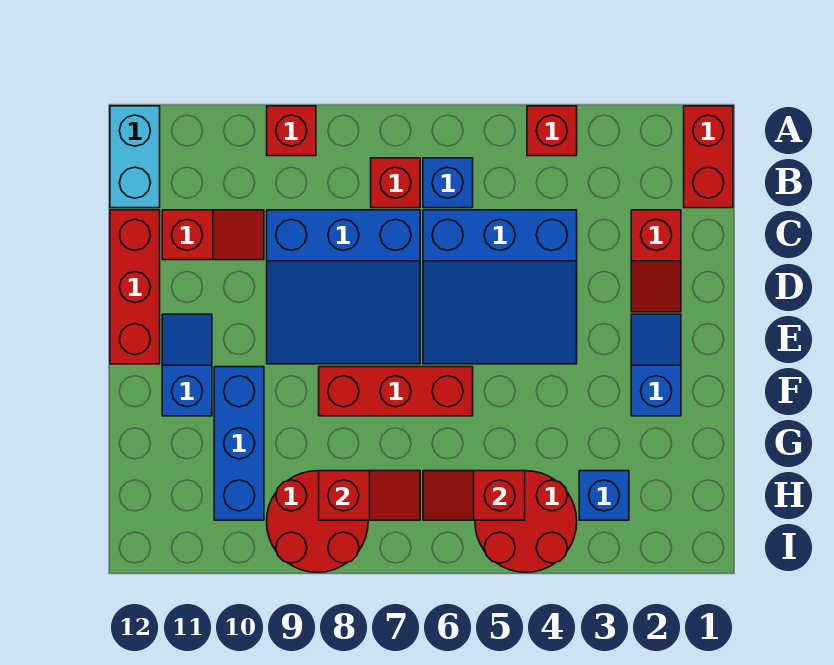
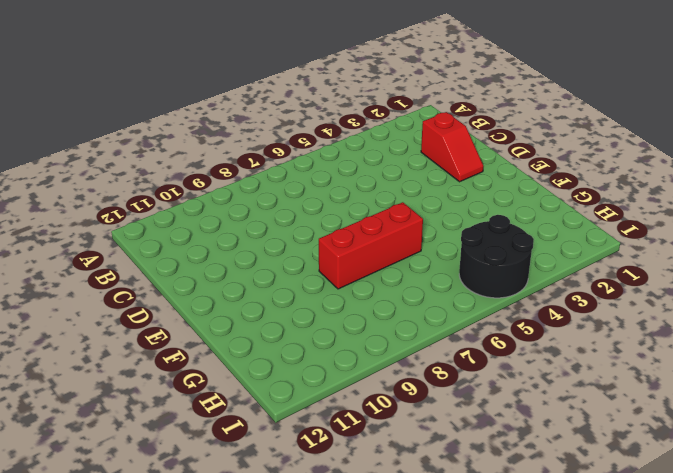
black round brick H4:I5 level 1 -> red round brick H4:I5 level 1
none -> red brick A1:B1 level 1
none -> red brick A4 level 1
none -> red brick A9 level 1

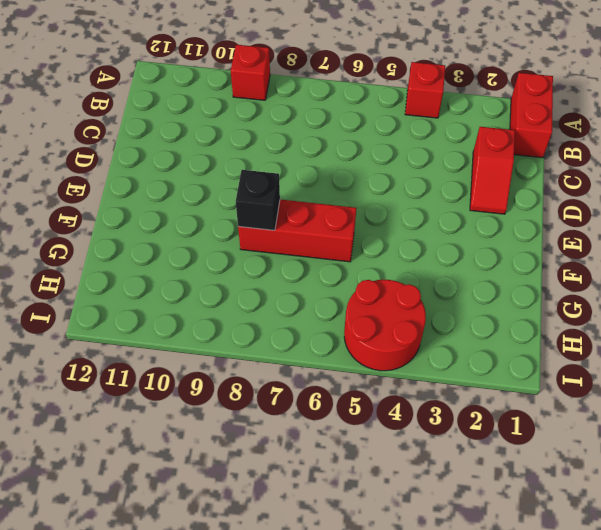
black brick F8 level 2 -> none
none -> cyan brick A12:B12 level 1
none -> blue brick B6 level 1
none -> red brick B7 level 1

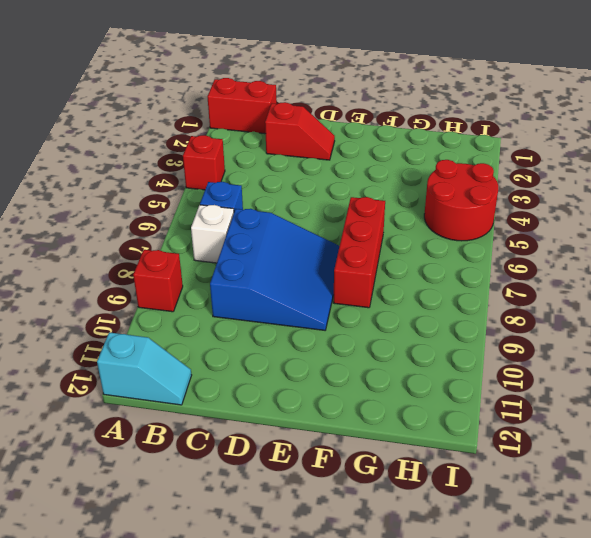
cyan slope A12:B12 level 1 top A -> cyan brick A12:B12 level 1
white brick B7 level 1 -> red brick B7 level 1
none -> blue slope C4:E6 level 1 top C
none -> red slope C10:C11 level 1 top 11
none -> red brick C12:E12 level 1

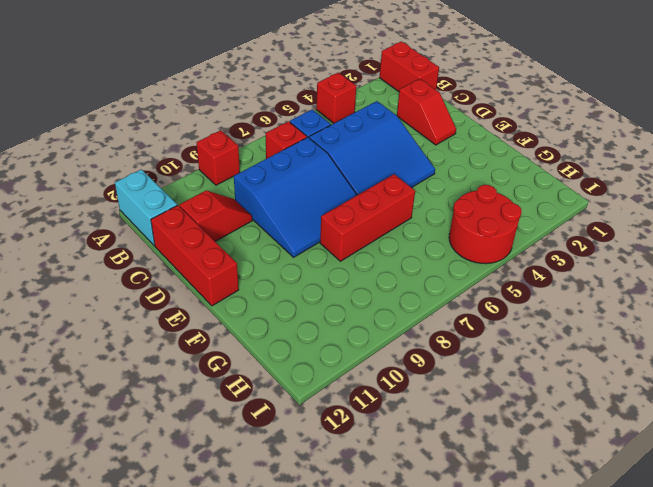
none -> blue slope E2:F2 level 1 top F
none -> blue slope E11:F11 level 1 top F
none -> blue brick F10:H10 level 1

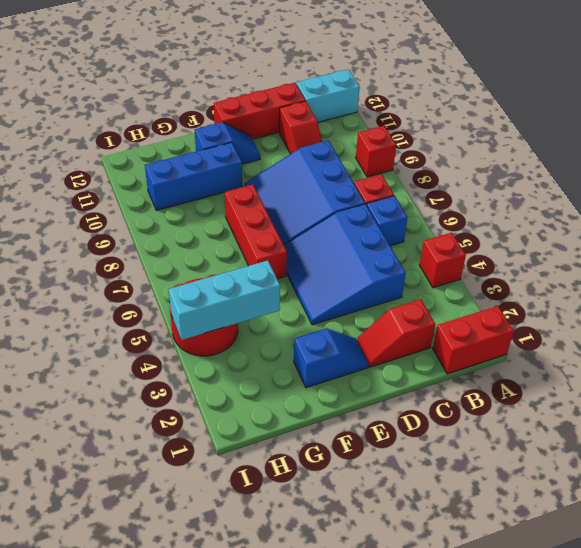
cyan brick G4:I4 level 2 -> none
none -> blue brick H3 level 1
none -> red round brick H8:I9 level 1
none -> red slope H5:H6 level 2 top 5

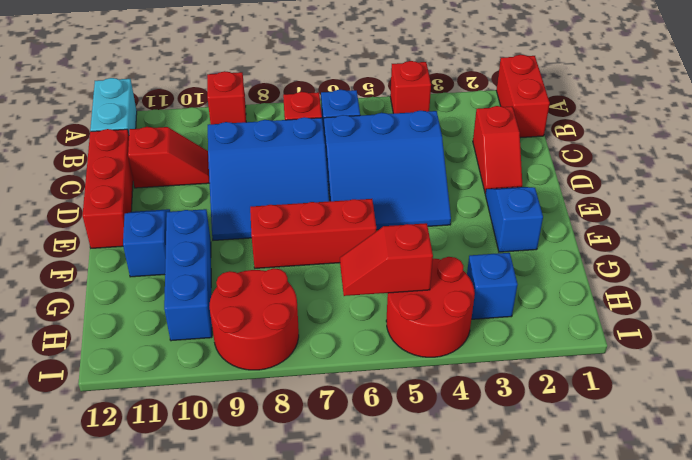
none -> red slope H7:H8 level 2 top 8

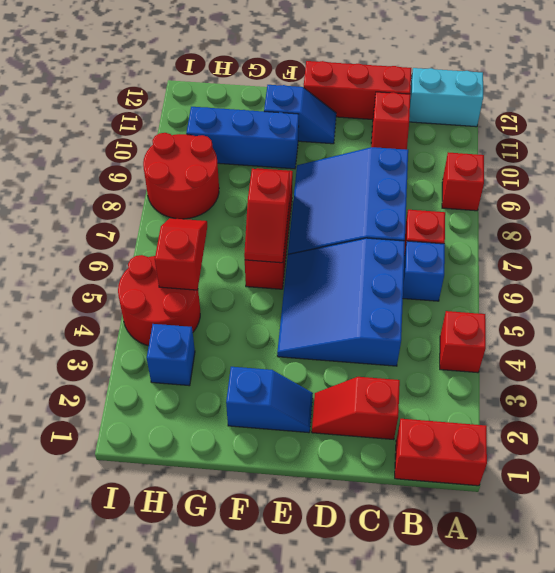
red slope F6:F7 level 2 top 7 -> red slope H7:H8 level 2 top 8

